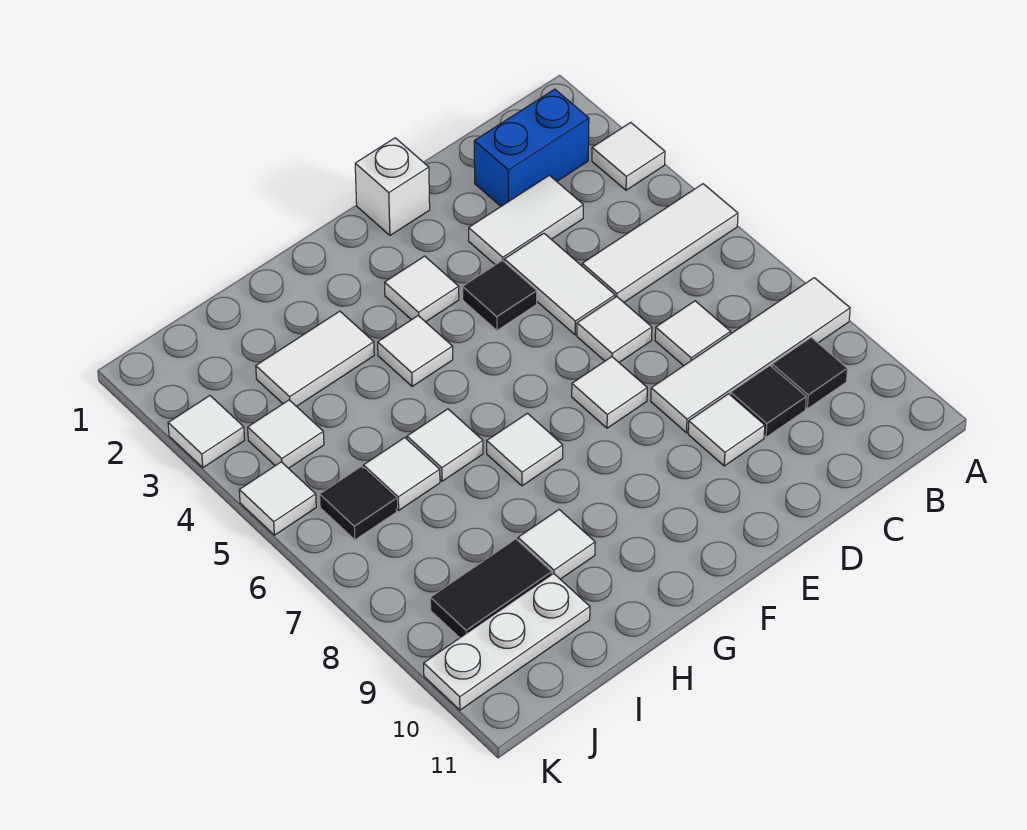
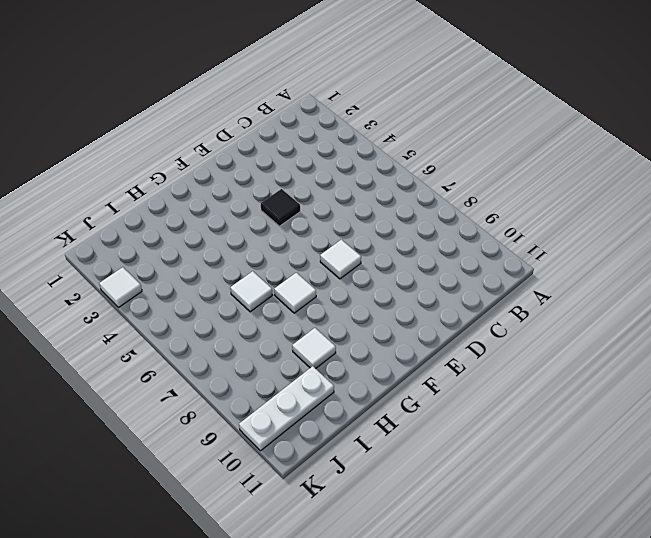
none -> white tile A3 level 1
none -> white tile A5:C5 level 1
none -> white tile A8:D8 level 1

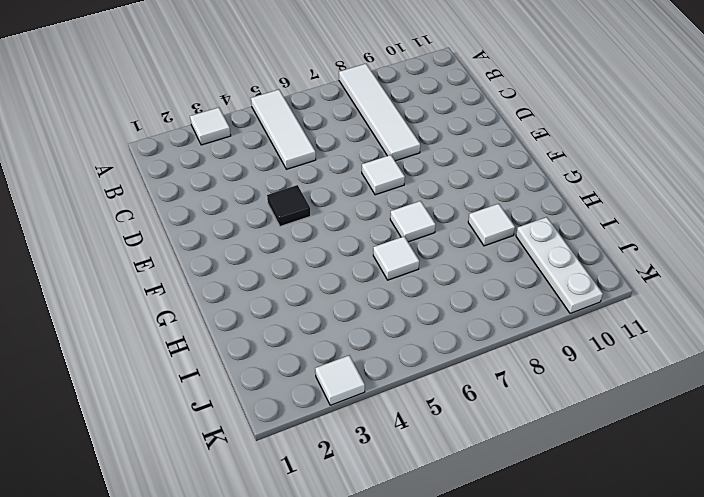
none -> blue brick B2:C2 level 1
none -> black tile B9 level 1
none -> white tile C3:D3 level 1

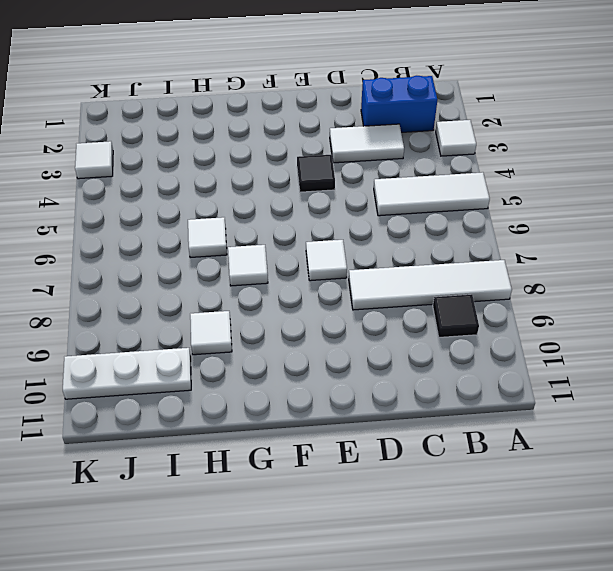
none -> white tile C7 level 1
none -> black tile C9 level 1
none -> white tile D4:D5 level 1

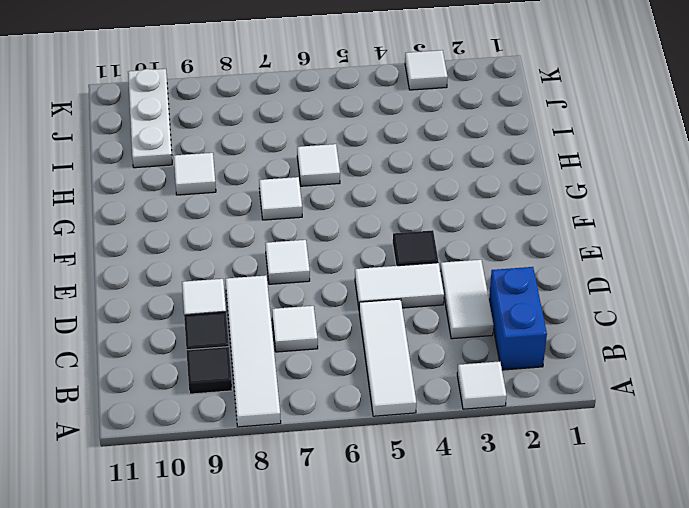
none -> white tile D6 level 1
none -> white brick E1 level 1
none -> white tile F3 level 1

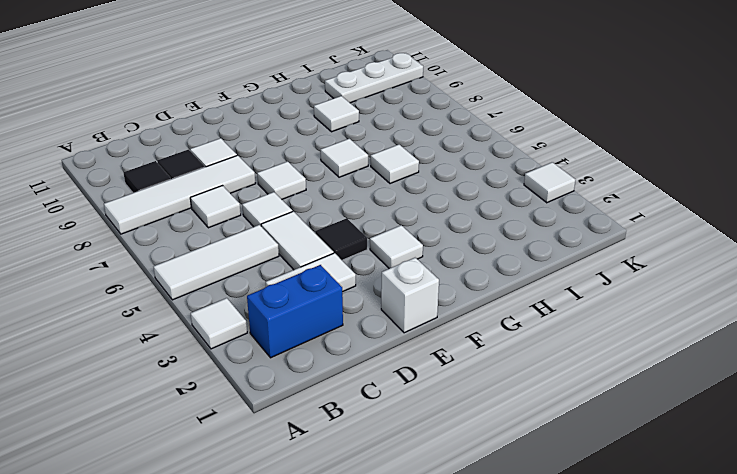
none -> white tile G4 level 1
none -> white tile H3:I3 level 1
none -> white tile I6 level 1

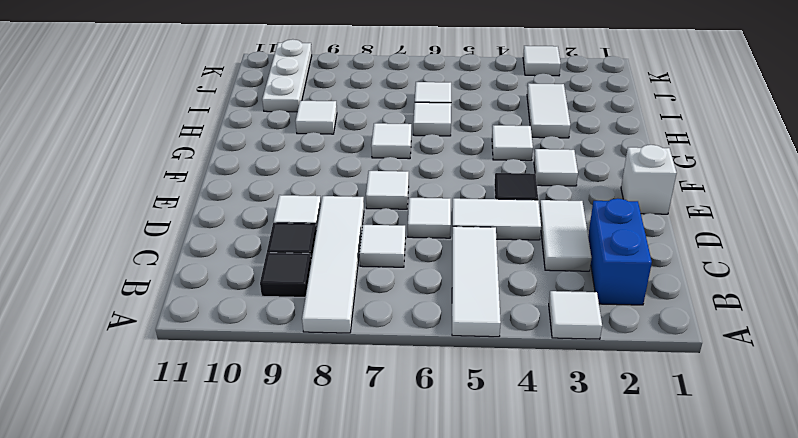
none -> black tile I9:J9 level 1
none -> white tile J4 level 1
none -> black tile J6 level 1

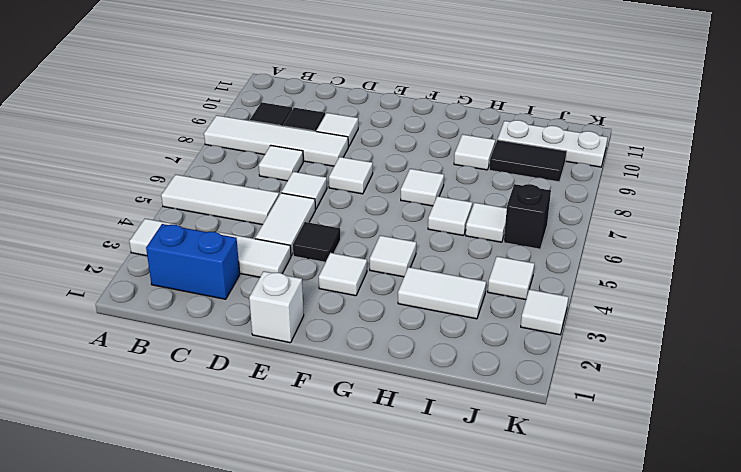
black brick J6 level 1 -> black tile J6 level 1
none -> white tile K5 level 1

